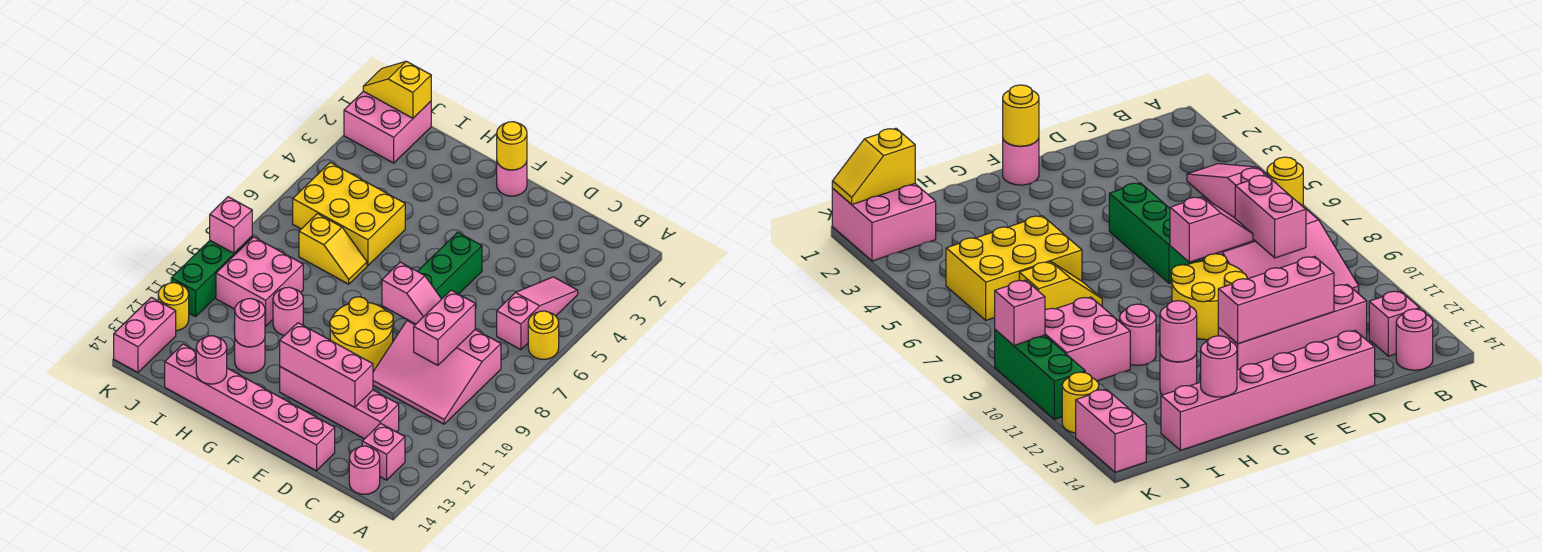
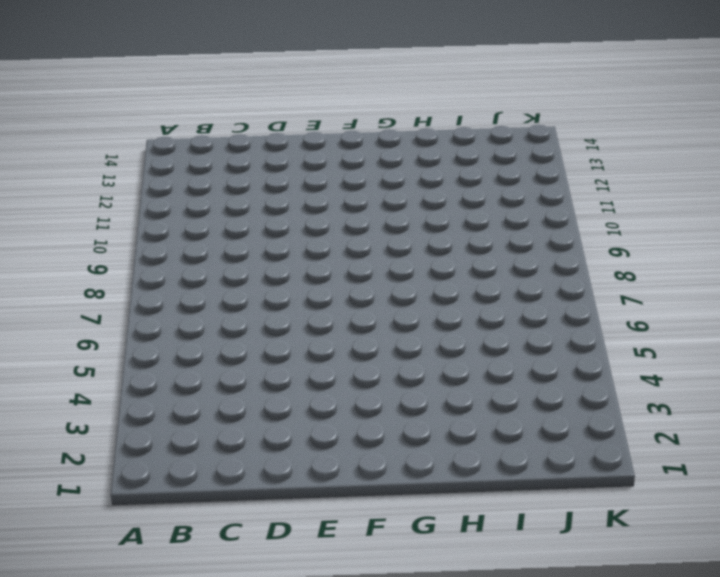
none -> yellow round brick A6 level 1
none -> pink slope B4:B6 level 1 top 6
none -> pink slope B8:D10 level 1 top 8

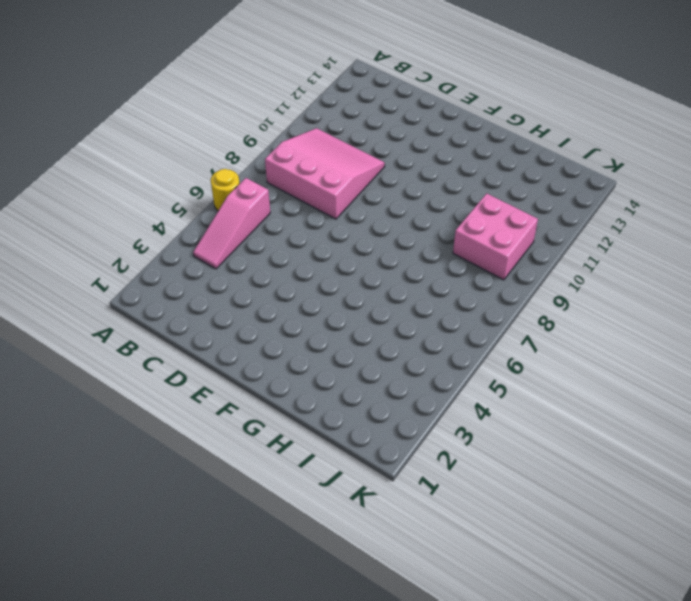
none -> pink brick B13 level 1
none -> pink round brick B14 level 1
none -> pink brick C12:F12 level 1

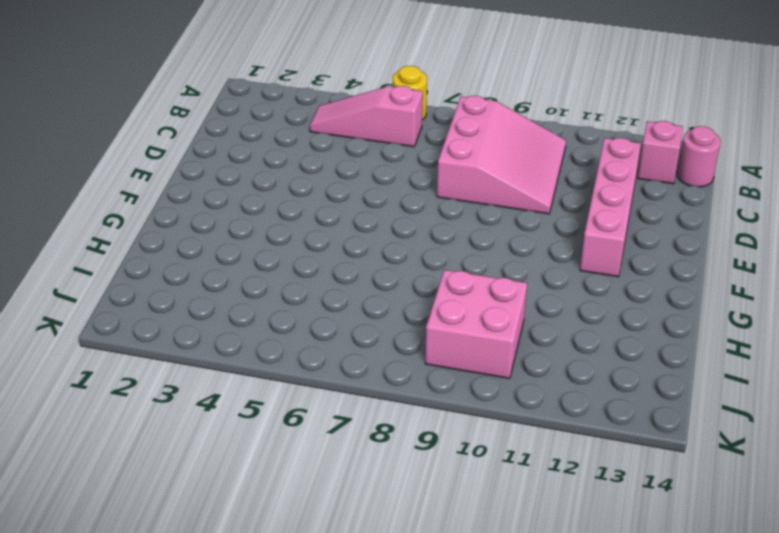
none -> pink brick D14:I14 level 1
none -> green brick E5:E7 level 1
none -> yellow round brick E9:F10 level 1

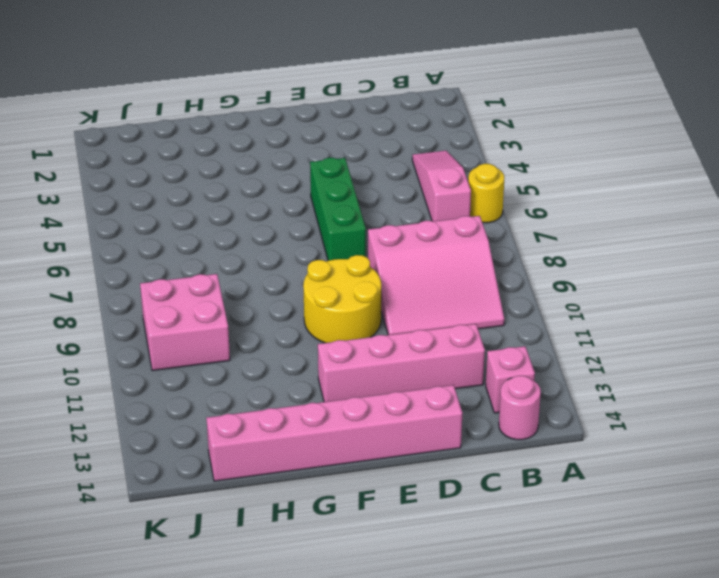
none -> pink round brick F1 level 1
none -> yellow brick H5:J6 level 1
none -> yellow slope H7:I7 level 1 top I

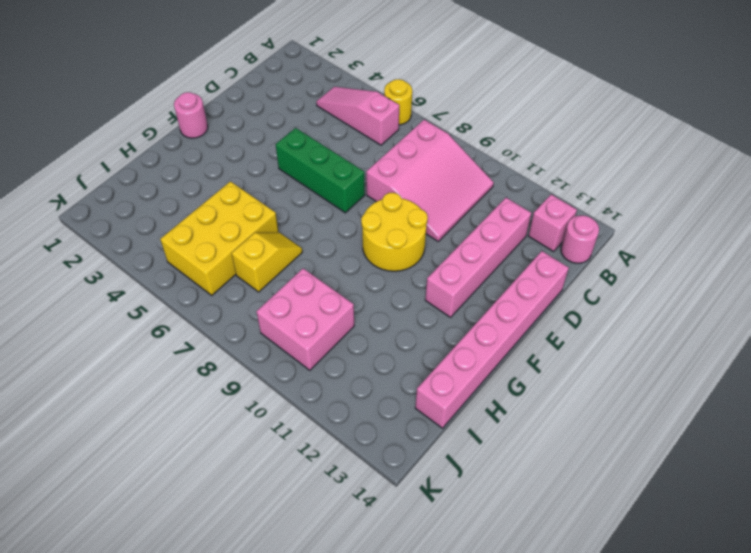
none -> pink round brick H10 level 1
none -> pink round brick H12 level 1
none -> pink brick J1:K2 level 1

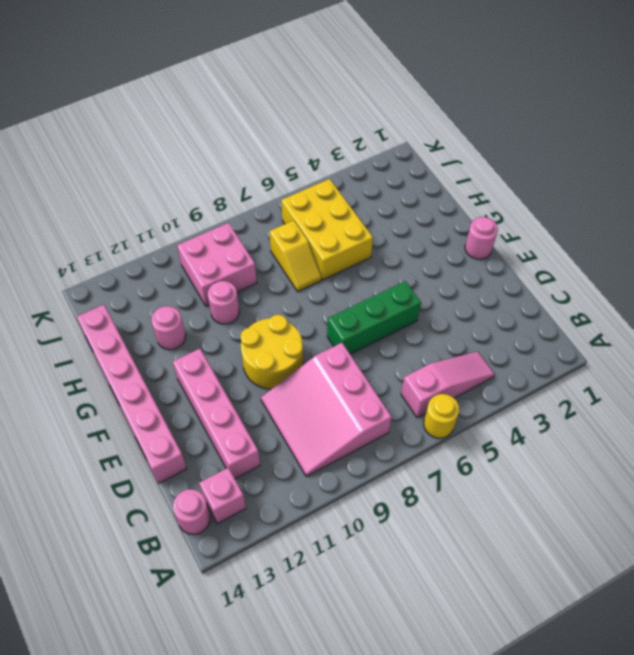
none -> pink brick J1:K2 level 1
none -> green brick K9:K11 level 1
none -> yellow round brick K12 level 1

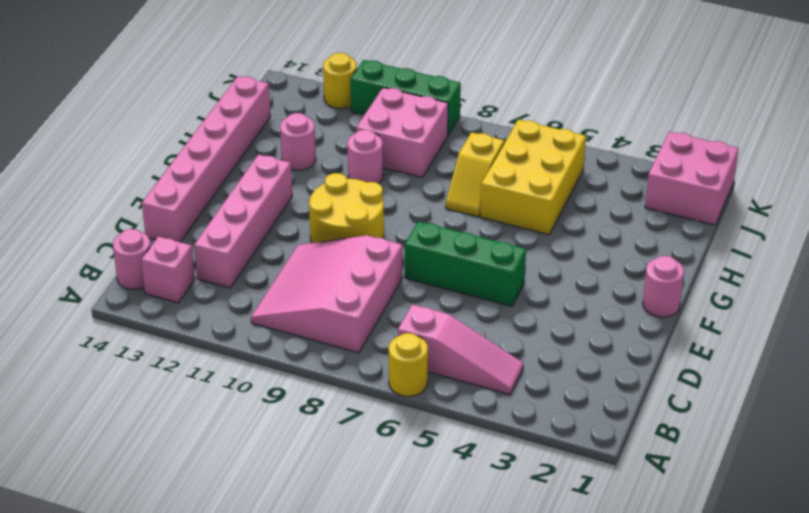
none -> pink brick K13:K14 level 1
none -> pink brick C8:C9 level 2
none -> pink slope D8:E8 level 2 top E

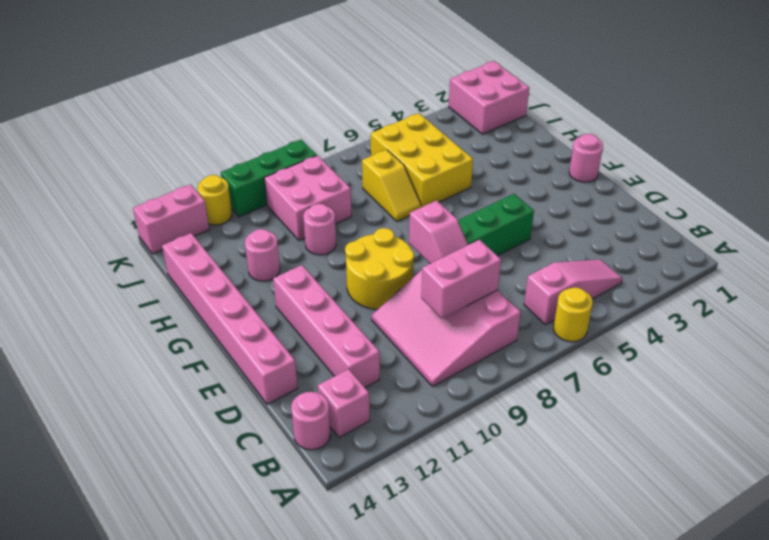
none -> pink brick D12:F12 level 2
none -> yellow round brick F1 level 2
none -> pink round brick H12 level 2

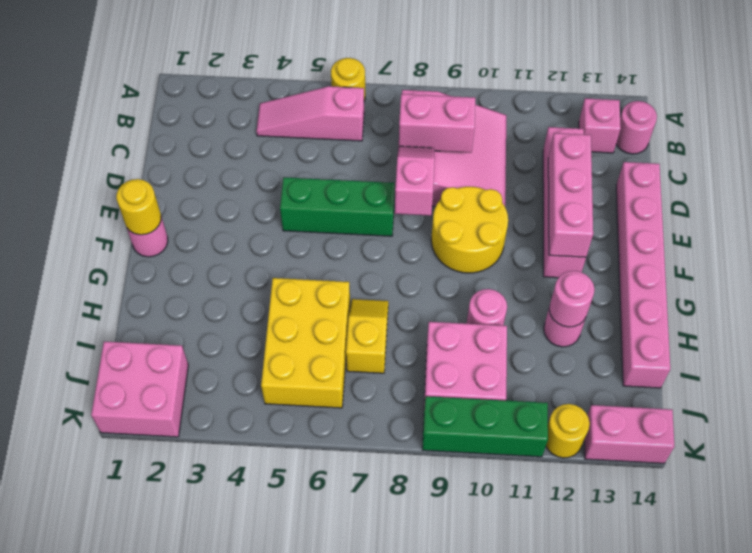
none -> pink round brick H14 level 2
none -> yellow slope J1:K1 level 2 top J
none -> pink brick K9 level 2

